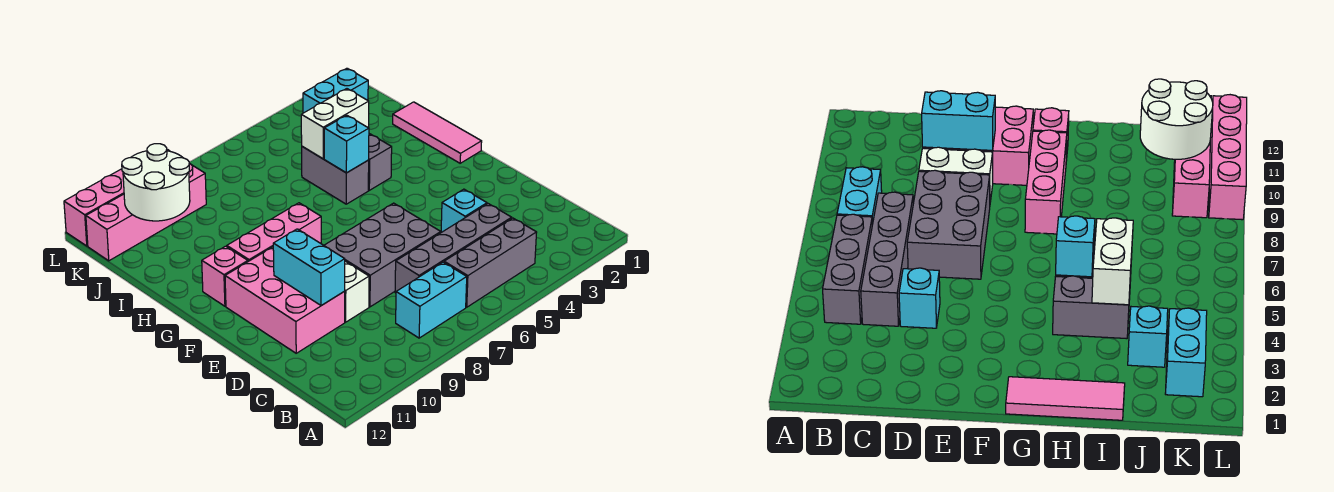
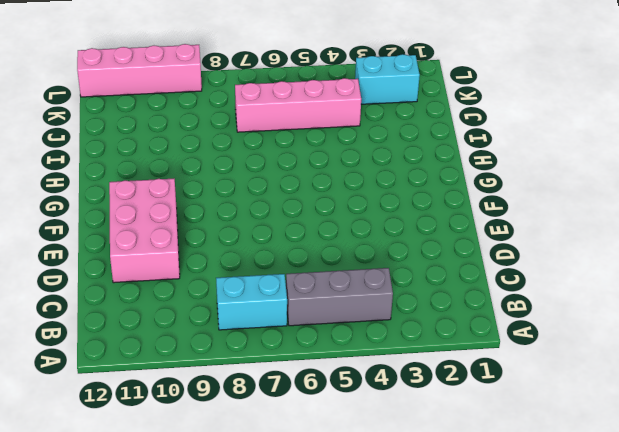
pink brick J4:J7 level 1 -> pink brick K9:K12 level 1
none -> grey brick C4:C7 level 1
none -> cyan brick D4 level 1
none -> grey brick D6:E8 level 1

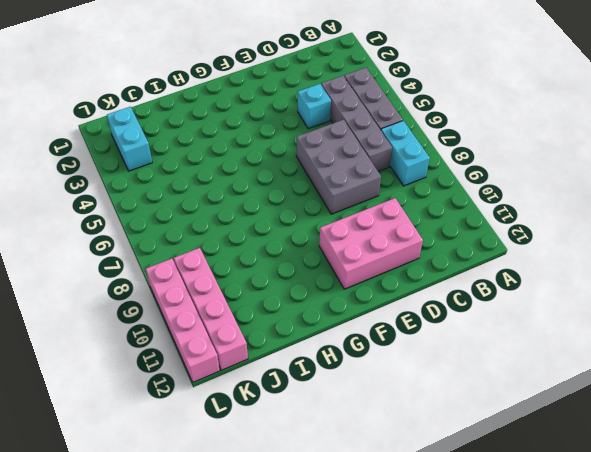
none -> white brick D9:E9 level 1
none -> pink tile G1:I1 level 1
none -> pink brick G8:G10 level 1

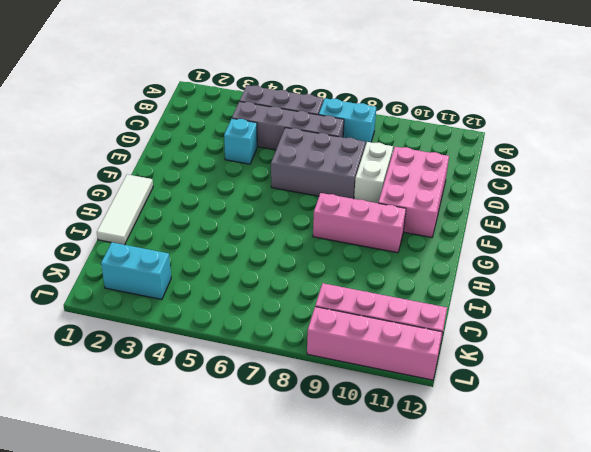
white tile G1:I1 level 1 -> pink tile G1:I1 level 1
none -> pink brick G11 level 1
none -> grey brick H4:I4 level 1
none -> grey brick H5:I5 level 1

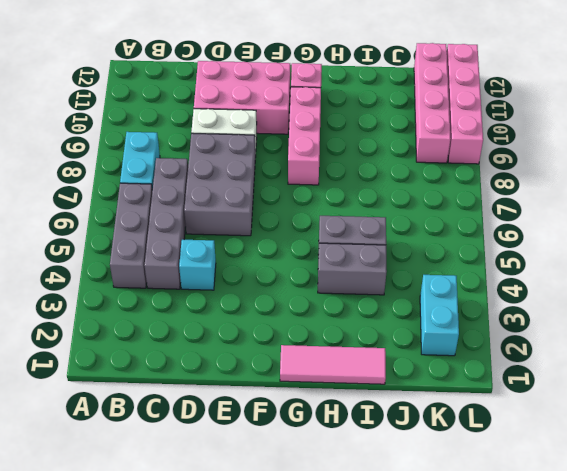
none -> cyan brick J3 level 1
none -> cyan brick D10:E10 level 2
none -> cyan brick H5 level 2

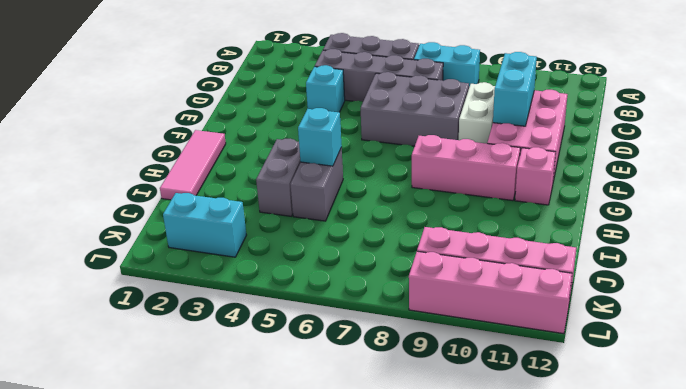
none -> cyan brick J3 level 1
none -> white brick I4:I5 level 2
none -> white round brick J10:K11 level 2

